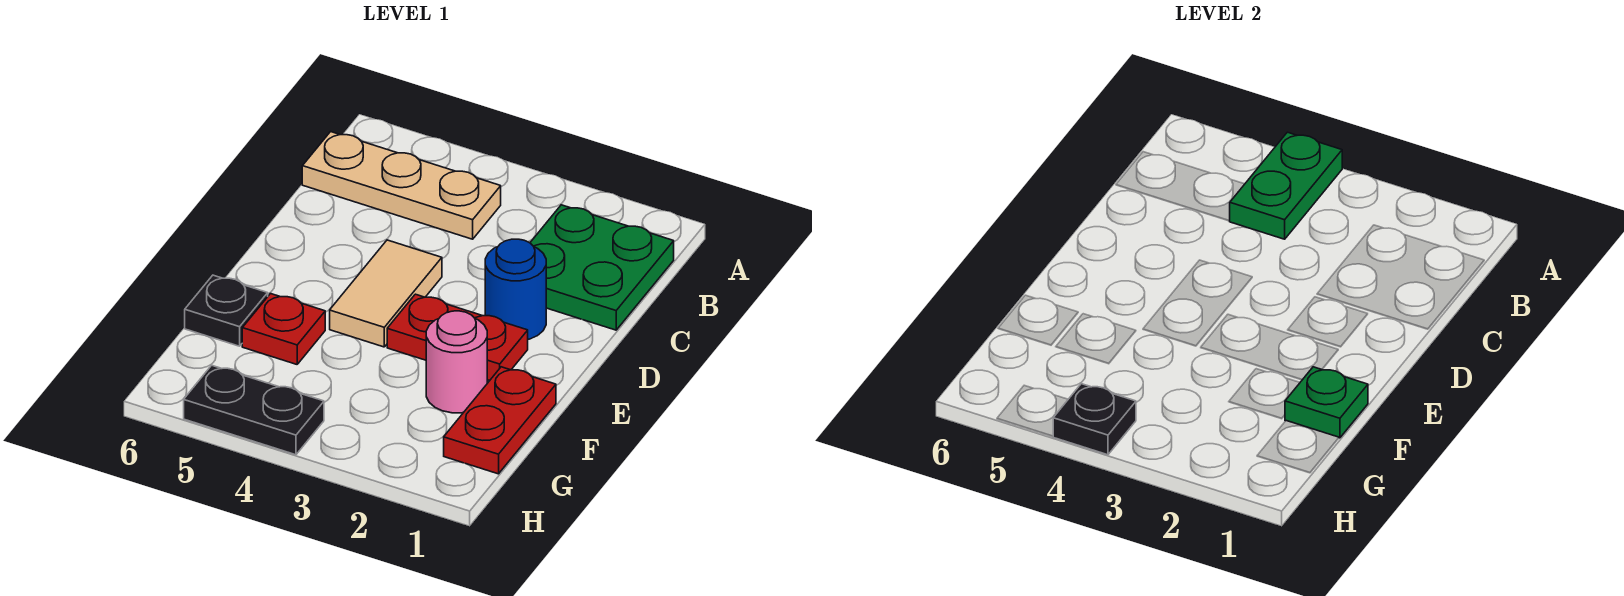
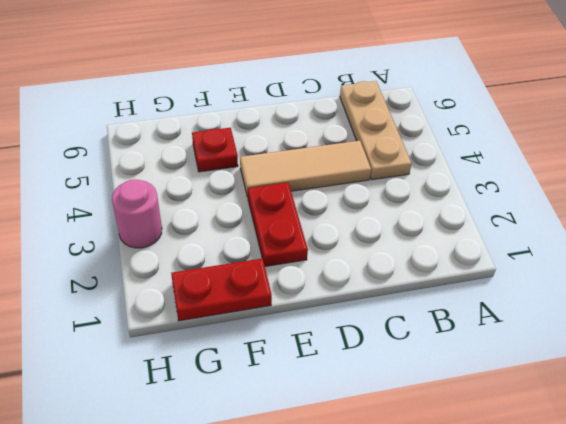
tan tile C4:E4 level 1 -> tan tile D4:E4 level 1
pink round brick H3 level 1 -> pink round brick F2 level 1
none -> green plate B1:C2 level 1
none -> blue round brick D2 level 1
none -> black plate F6 level 1

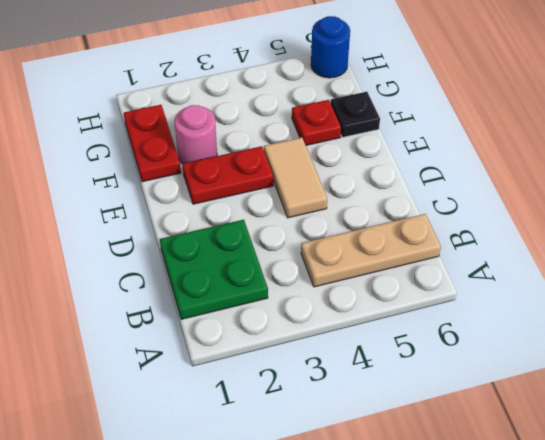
blue round brick H6 level 1 -> blue round brick D2 level 1
none -> black plate H4:H5 level 1
none -> green plate A4:B4 level 2
none -> green plate F1 level 2

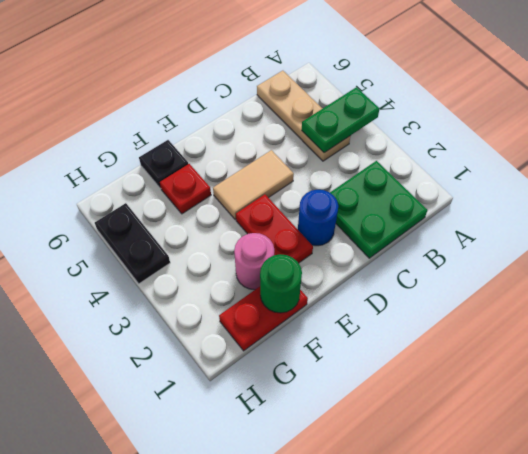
green round brick F1 level 2 -> green plate F1 level 2
none -> black plate H4 level 2

